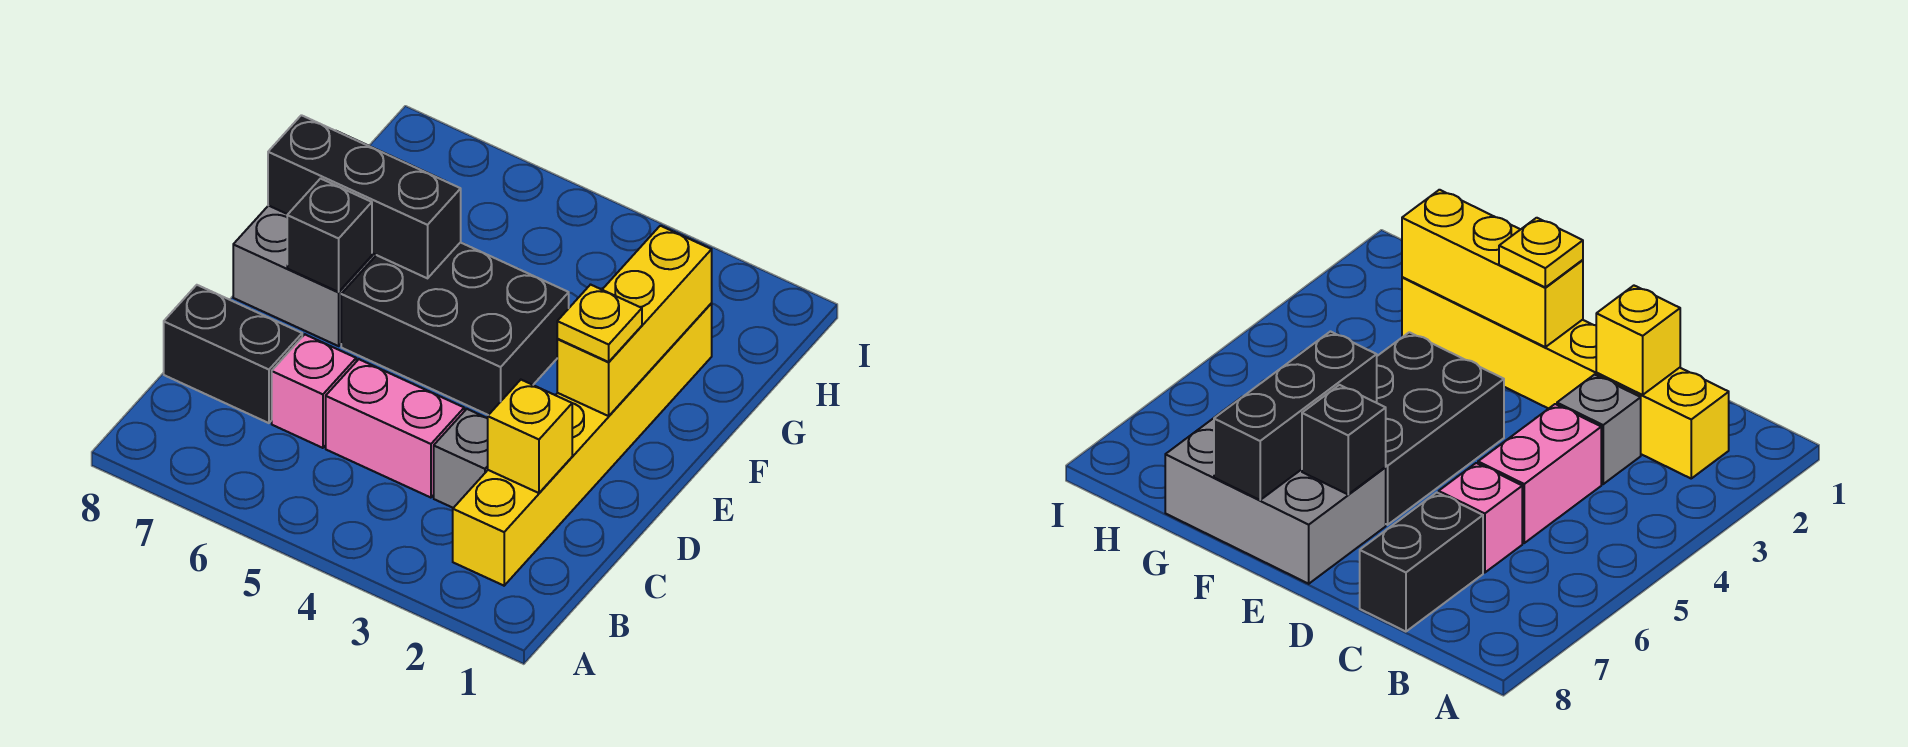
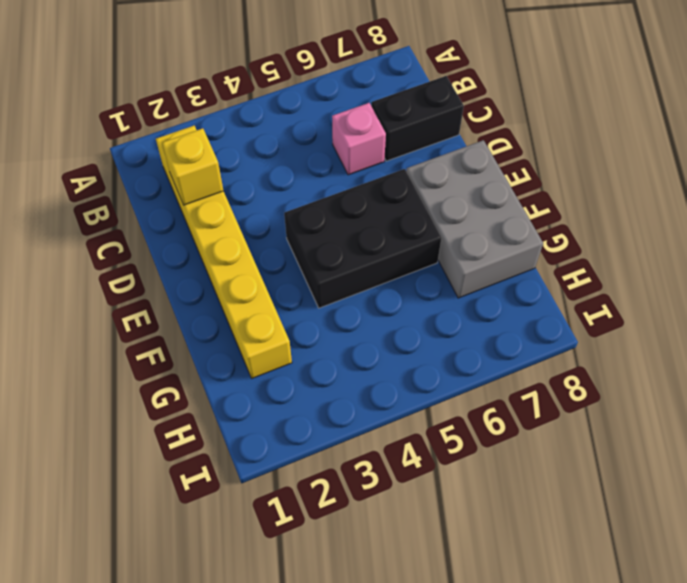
none -> grey brick C3 level 1
none -> pink brick C4:C5 level 1
none -> yellow brick E2:G2 level 2

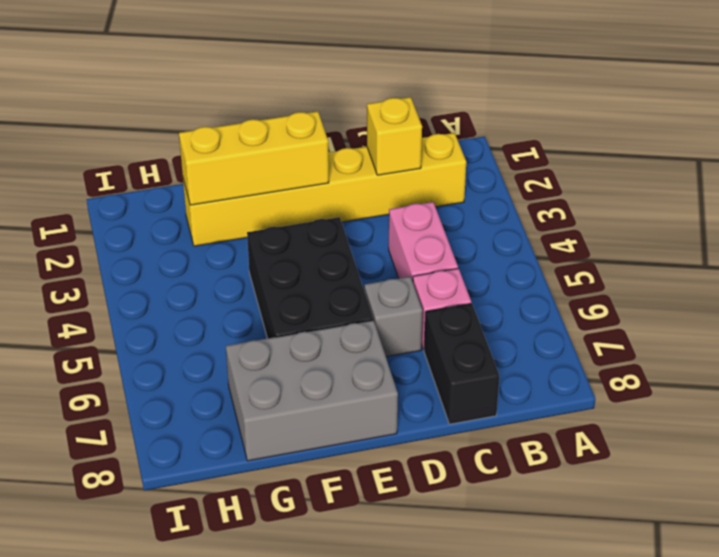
grey brick D6 level 1 -> grey brick C3 level 1
none -> black brick E7 level 2
none -> black brick F6:F8 level 2
none -> yellow plate E2 level 3

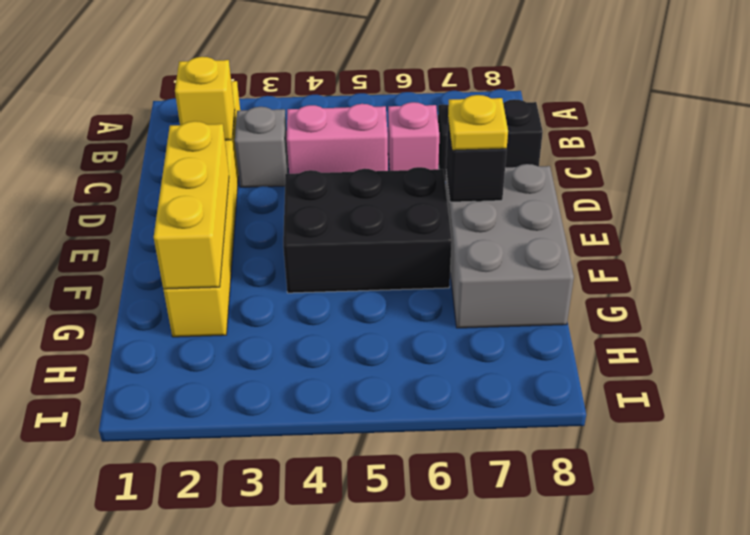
yellow plate E7 level 3 -> yellow plate E2 level 3
none -> black brick F6:F8 level 2

